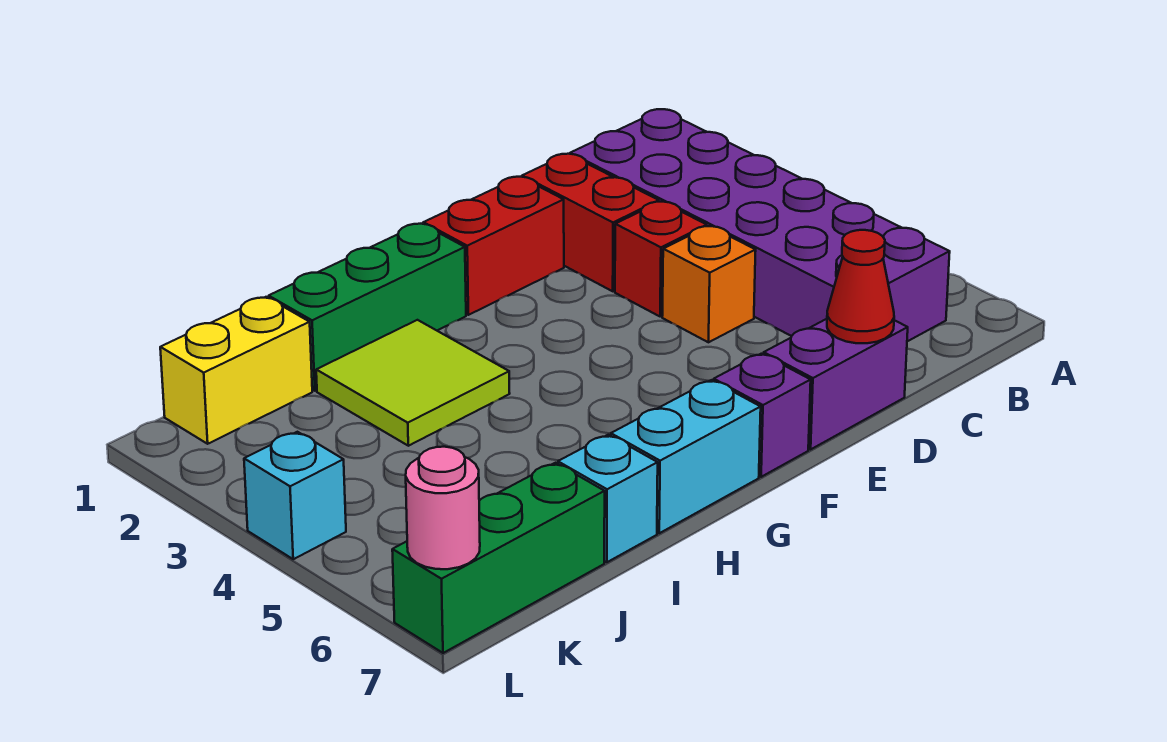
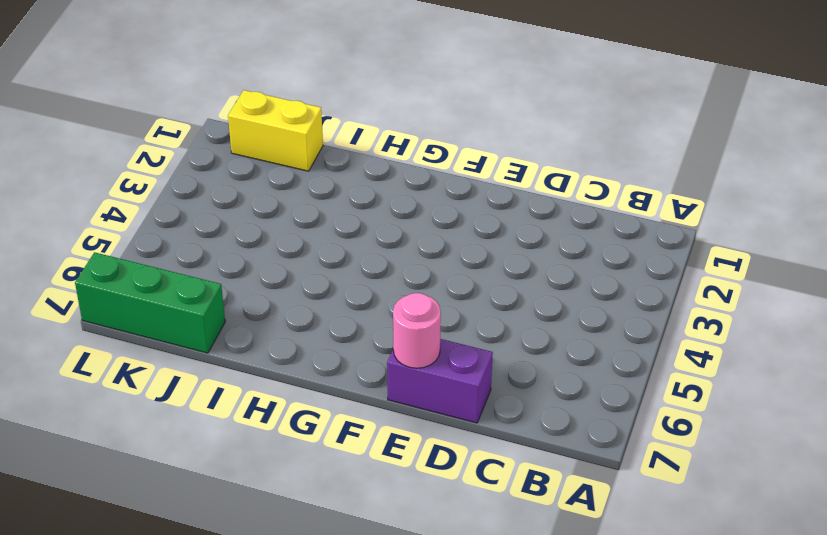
pink round brick E7 level 2 -> pink round brick L7 level 2
none -> purple brick B1:C6 level 1
none -> red brick D1:D2 level 1
none -> red brick D3 level 1

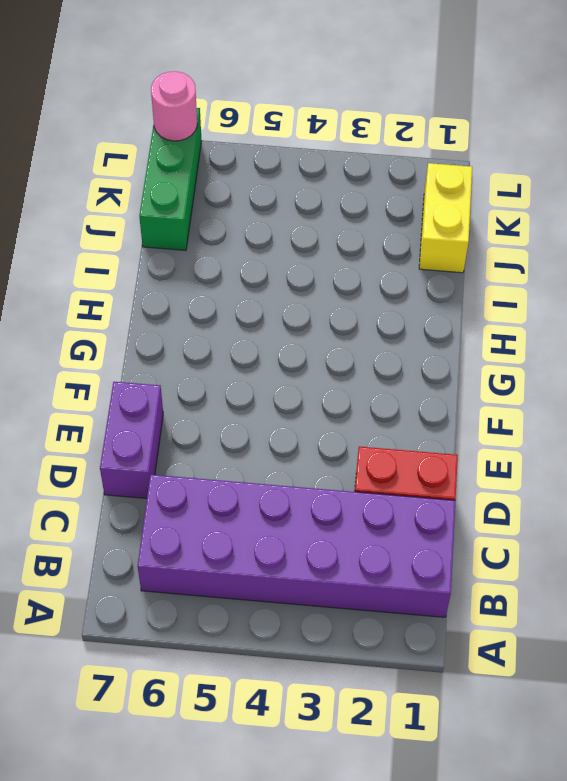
none -> red brick D3 level 1
none -> orange brick D4 level 1
none -> red brick E1:F1 level 1

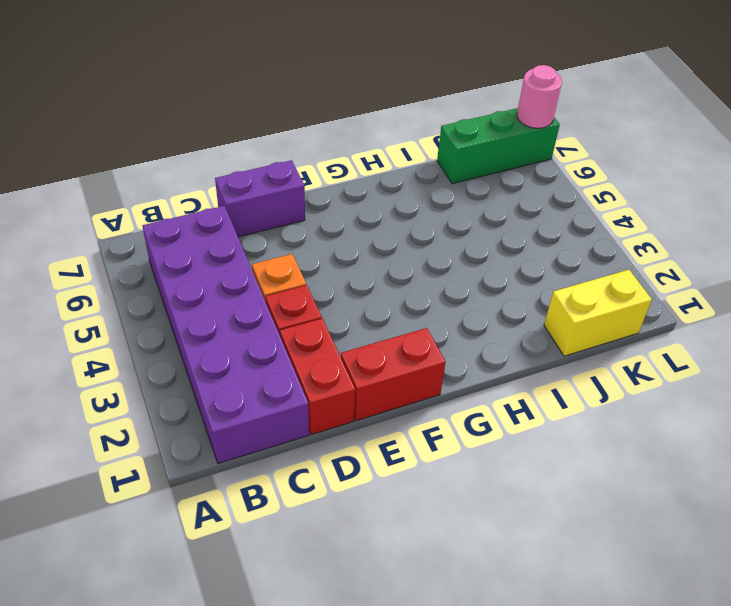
none -> purple brick F7 level 1
none -> green brick G1:I1 level 1
none -> cyan brick G7:H7 level 1

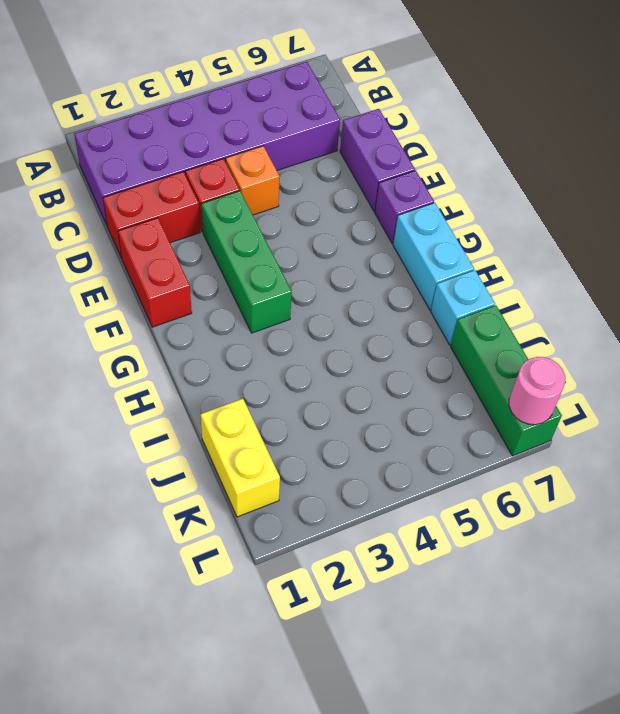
green brick E3:G3 level 1 -> green brick G1:I1 level 1
none -> lime tile H2:I3 level 1
none -> cyan brick L4 level 1
none -> red cone D7 level 2

